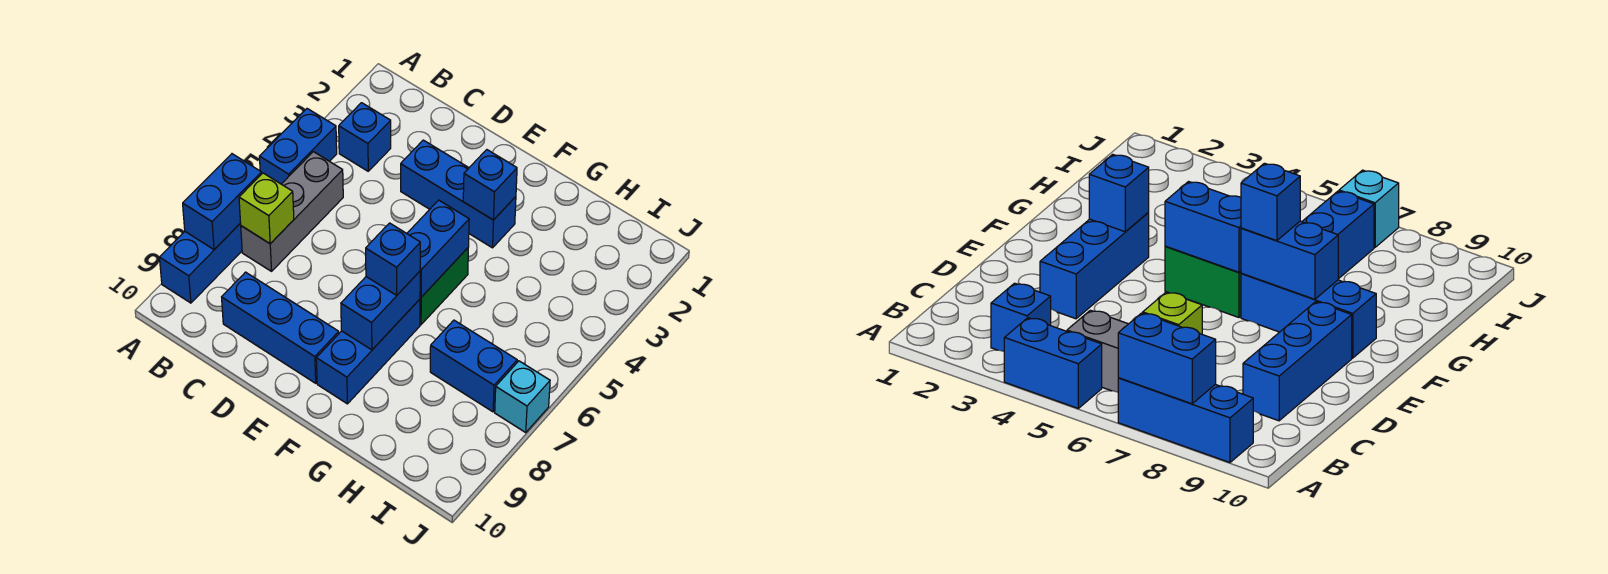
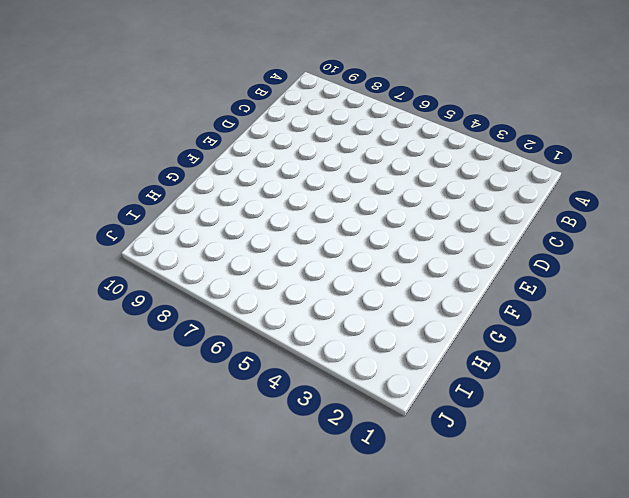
none -> blue brick A4:A5 level 1
none -> blue brick A7:A9 level 1
none -> blue brick B3 level 1

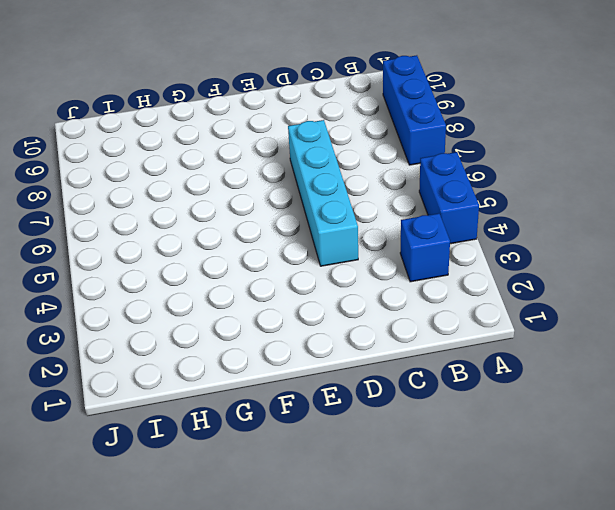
cyan brick D4:D7 level 1 -> none
none -> grey brick B5:B7 level 1
none -> blue brick C9:E9 level 1
none -> blue brick D3:F3 level 1

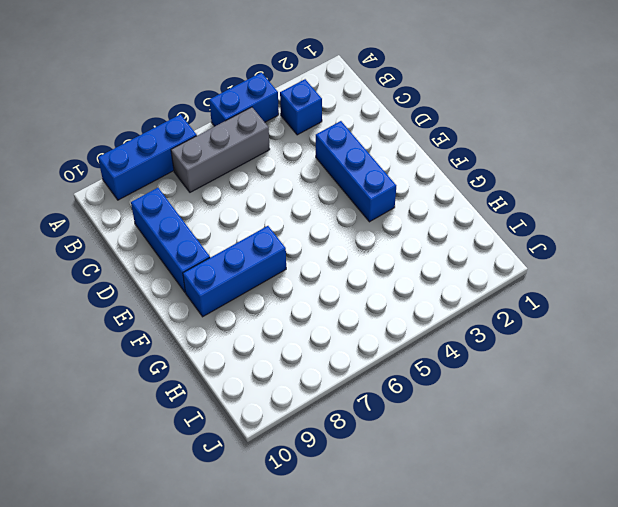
none -> green brick F5:F6 level 1
none -> blue brick H7:I7 level 1
none -> cyan brick J7 level 1

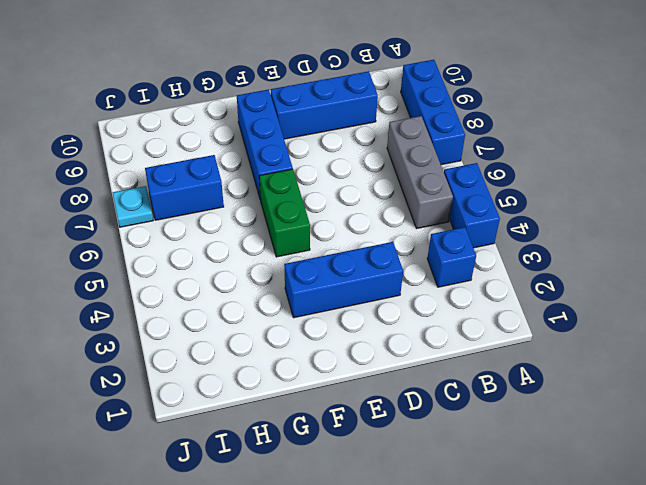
cyan plate J7 level 1 -> cyan brick J7 level 1
none -> blue brick A7:A8 level 2
none -> lime brick B7 level 2
none -> blue brick F3 level 2

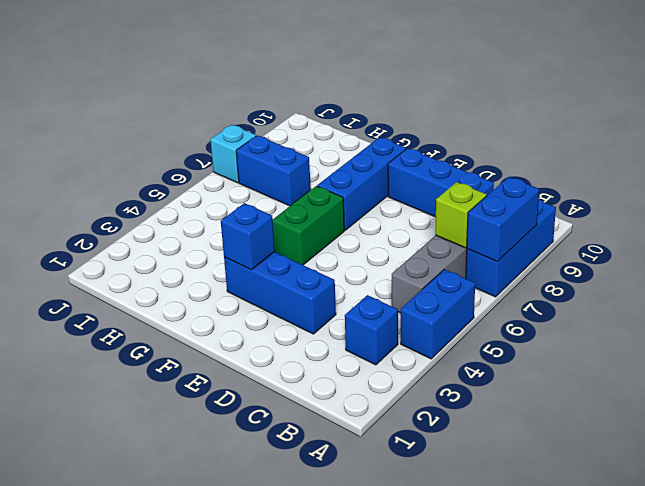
none -> blue brick F5:F6 level 2
none -> blue brick F7:F8 level 2
none -> blue brick F7 level 3

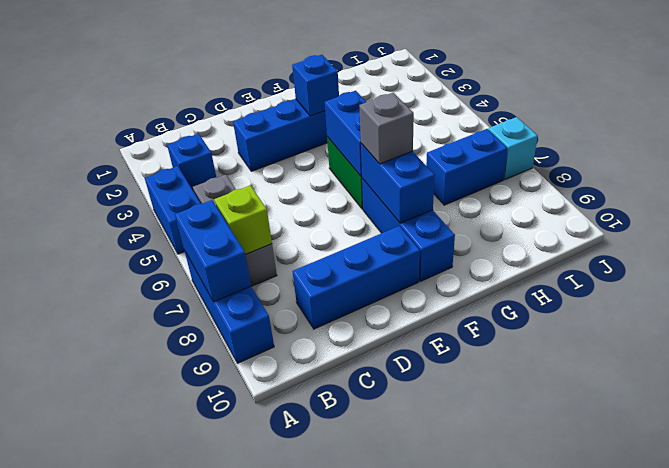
grey brick F7 level 3 -> blue brick F7 level 3

